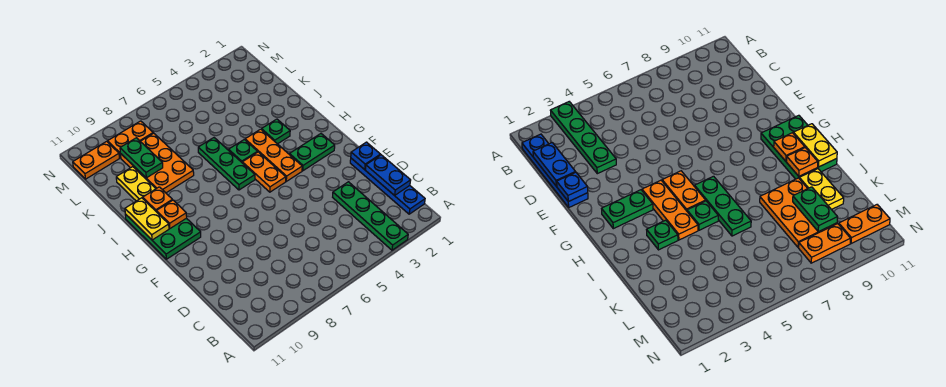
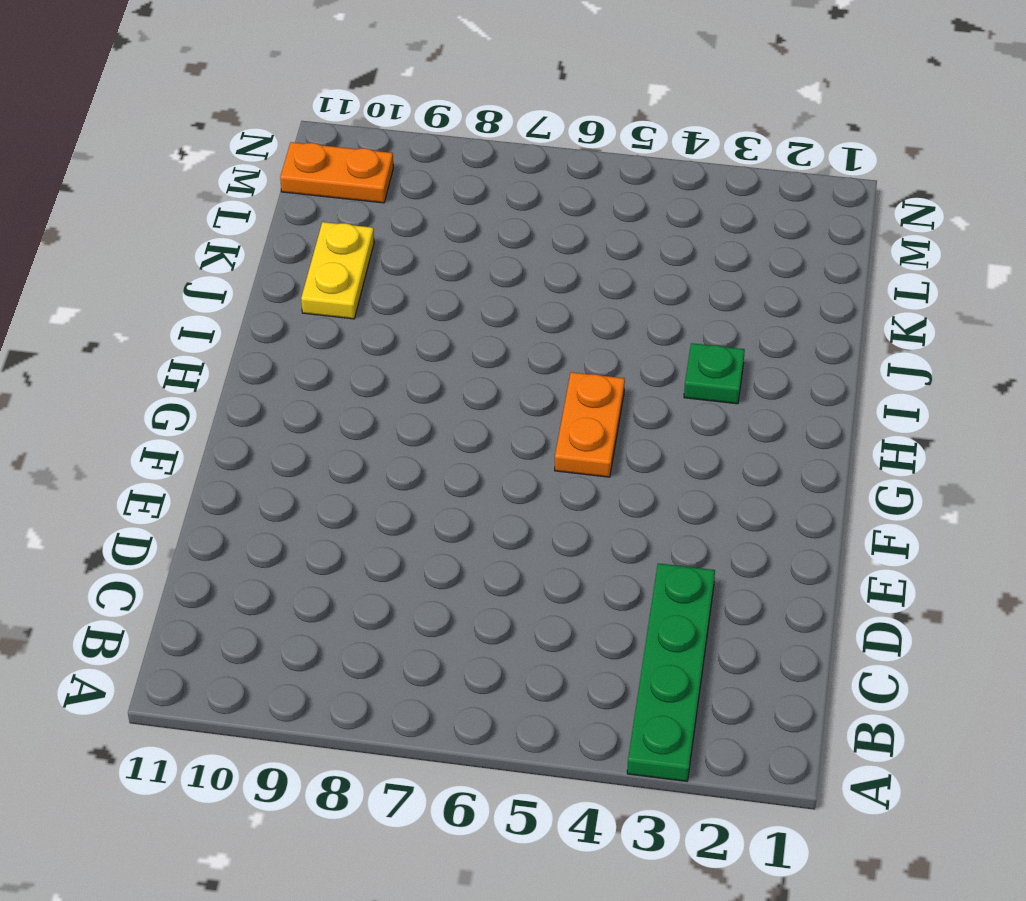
none -> blue plate B1:E1 level 1
none -> green plate G2:G3 level 1
none -> orange plate G4:I4 level 1

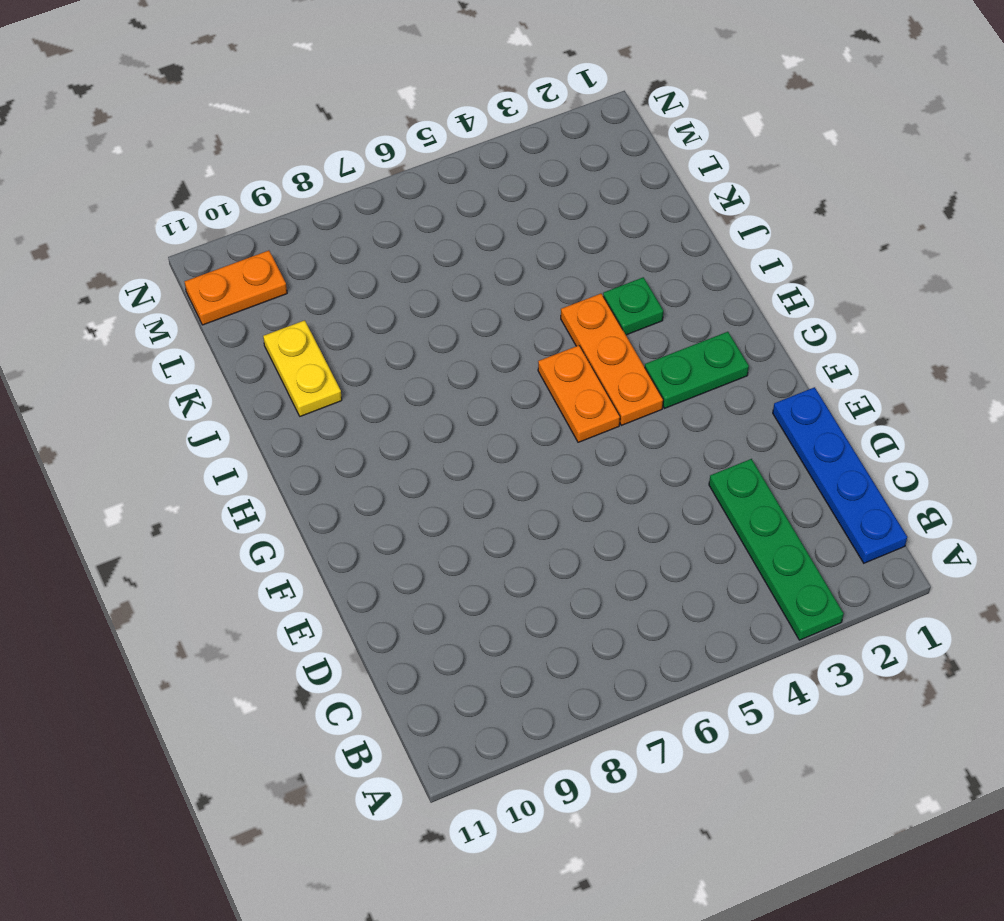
none -> green plate G10:I11 level 1
none -> green plate H6:J6 level 1
none -> green plate I5 level 1

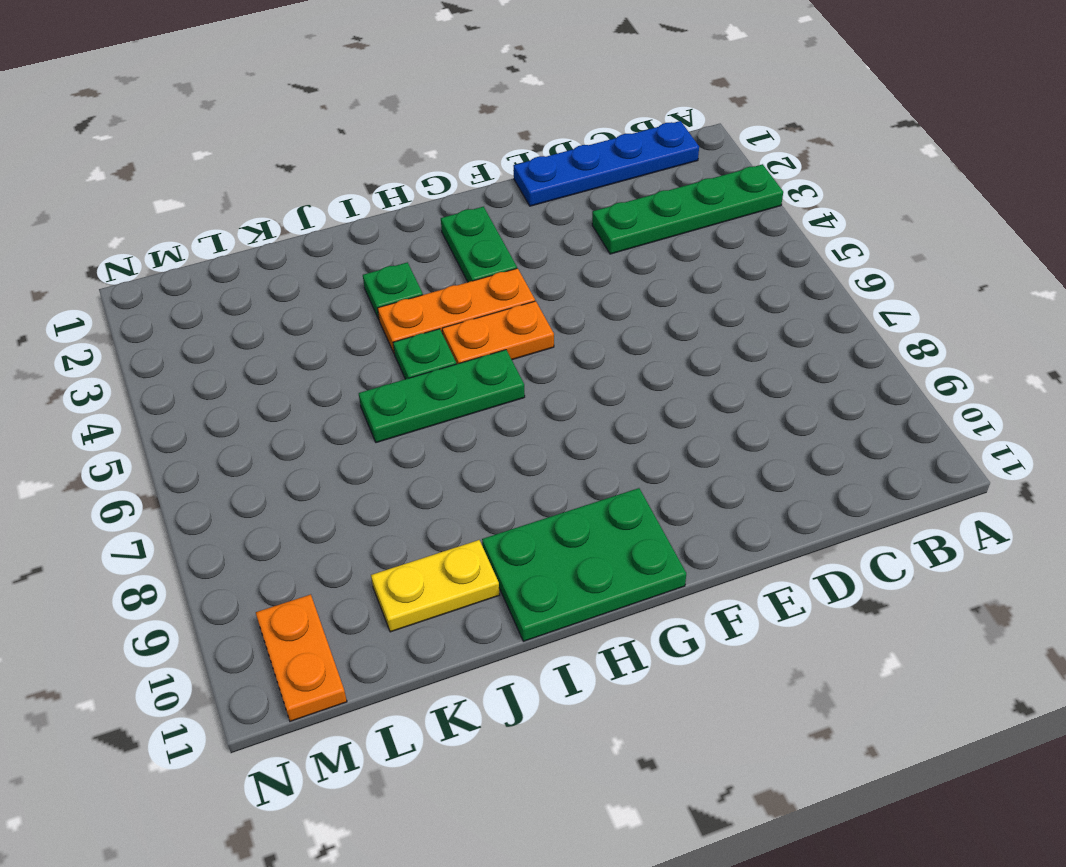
none -> orange plate J8:L9 level 1
none -> orange plate M8:M9 level 1
none -> blue plate C1:D1 level 2

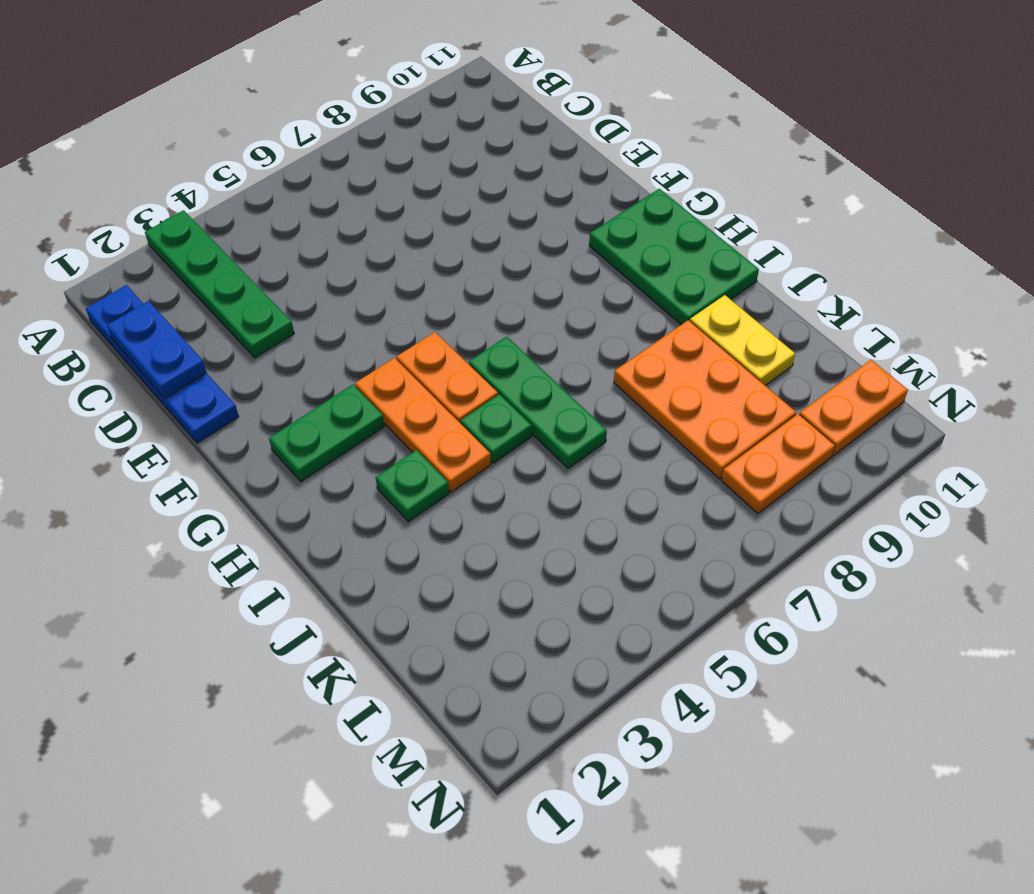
none -> blue plate E1 level 2
none -> orange plate H10 level 2
none -> yellow plate H11:I11 level 2

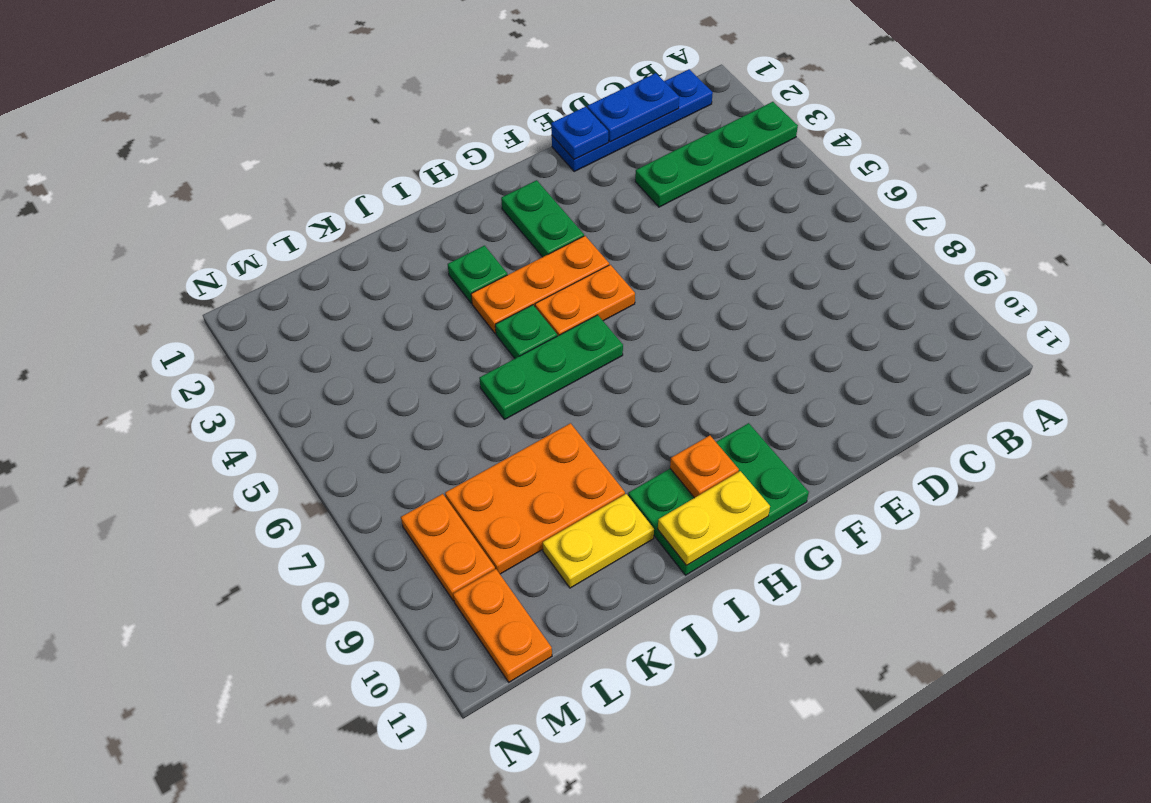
none -> orange plate I10 level 2
none -> green plate K9:L9 level 2

